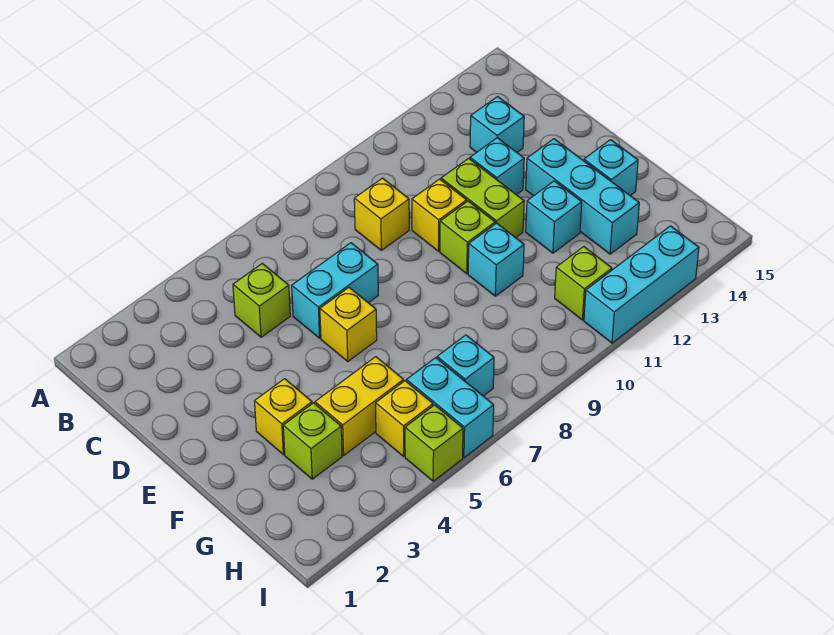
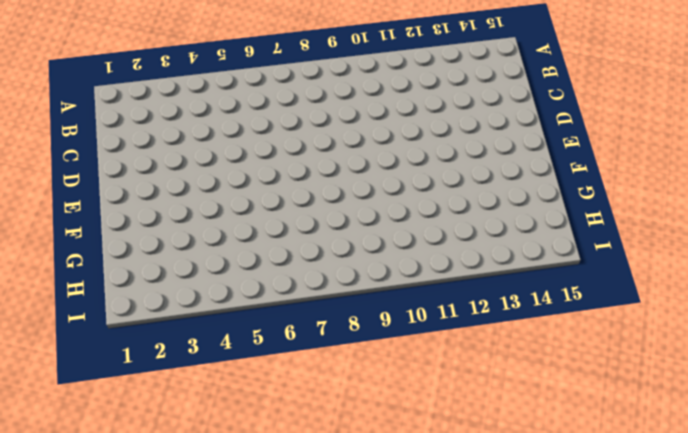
none -> lime brick C5 level 1
none -> yellow brick C9 level 1
none -> cyan brick C13 level 1

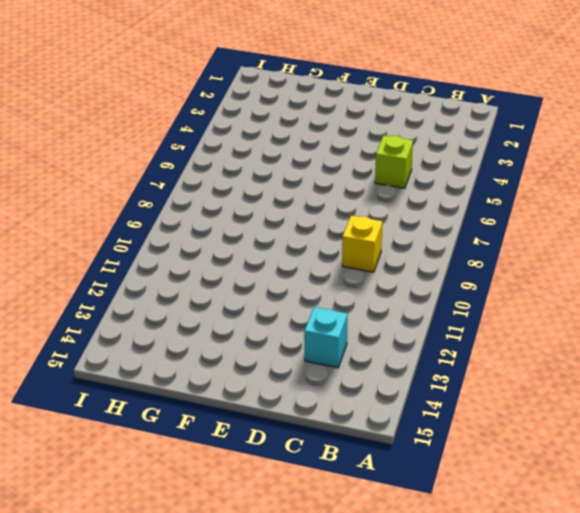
none -> cyan brick D6:D7 level 1
none -> yellow brick D10 level 1
none -> lime brick D11:E11 level 1

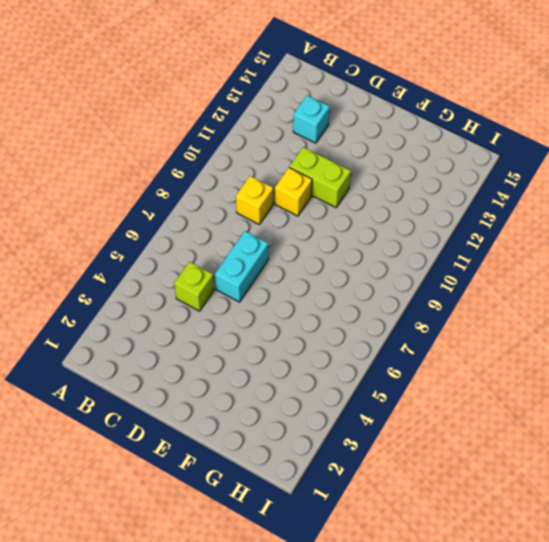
none -> cyan brick D12 level 1
none -> yellow brick E6 level 1
none -> lime brick E10 level 1

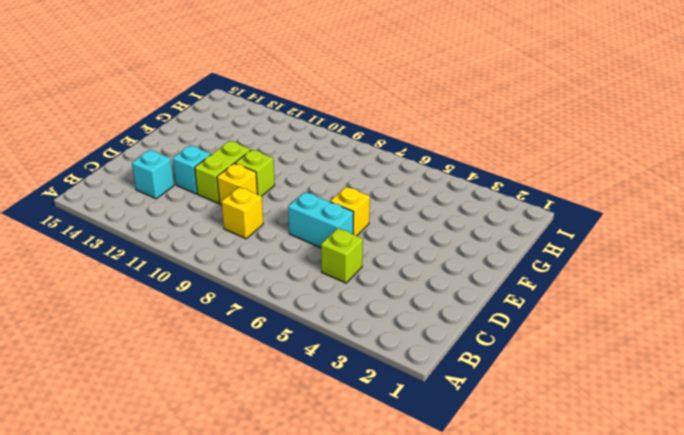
none -> cyan brick E13:G13 level 1
none -> yellow brick F3 level 1
none -> cyan brick F10 level 1

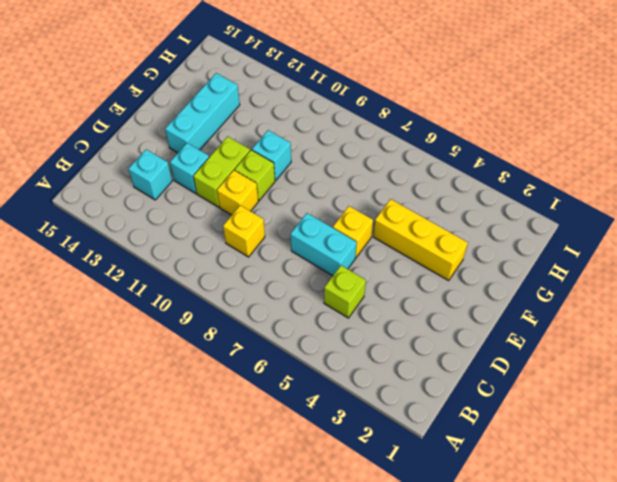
yellow brick F3:F5 level 1 -> yellow brick F3 level 1
none -> cyan brick F12 level 1
none -> cyan brick F14 level 1
none -> lime brick G3 level 1

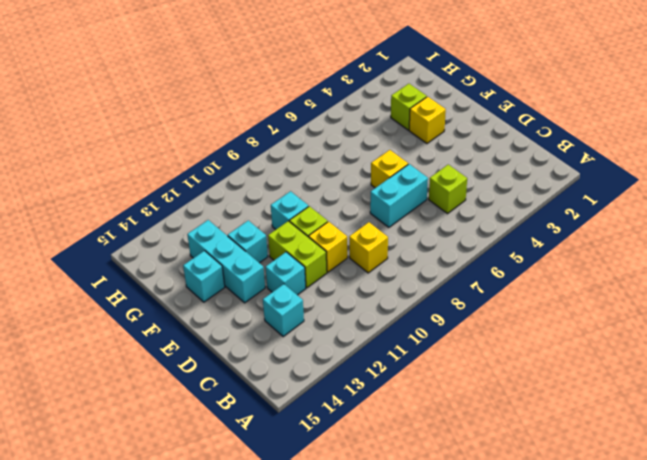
none -> yellow brick G4:G5 level 1
none -> yellow brick H5 level 1
none -> cyan brick H6:I6 level 1

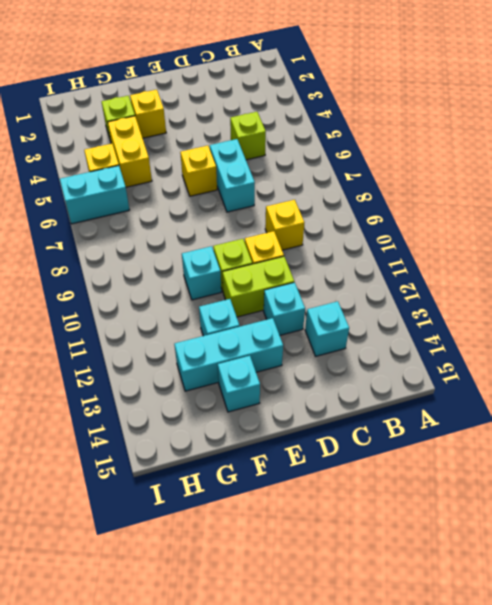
none -> cyan brick H7 level 1
none -> lime brick H11 level 1
none -> lime brick I5 level 1

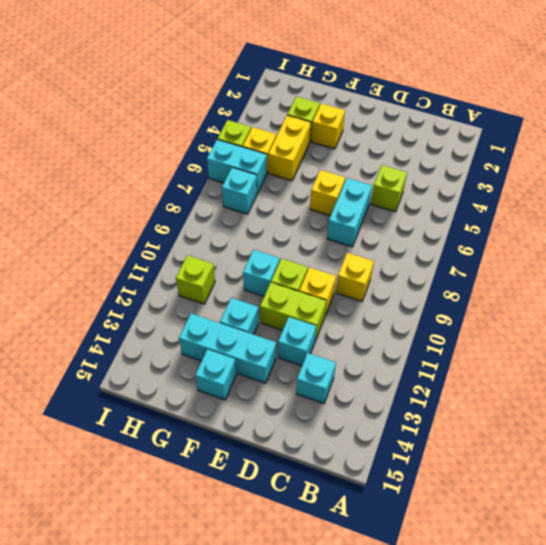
none -> cyan brick I11:I13 level 1

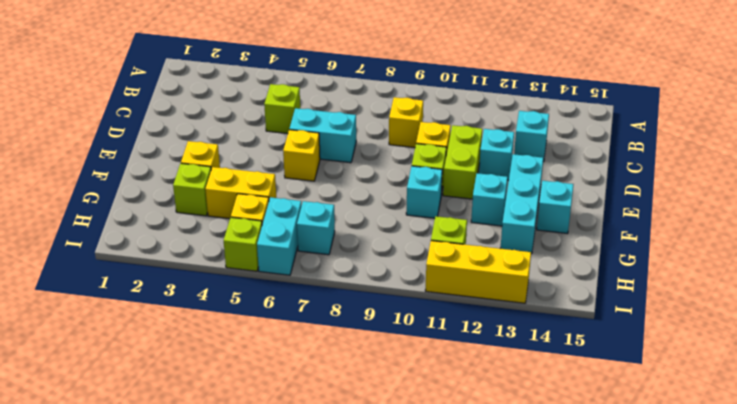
yellow brick I11:I13 level 1 -> cyan brick I11:I13 level 1

